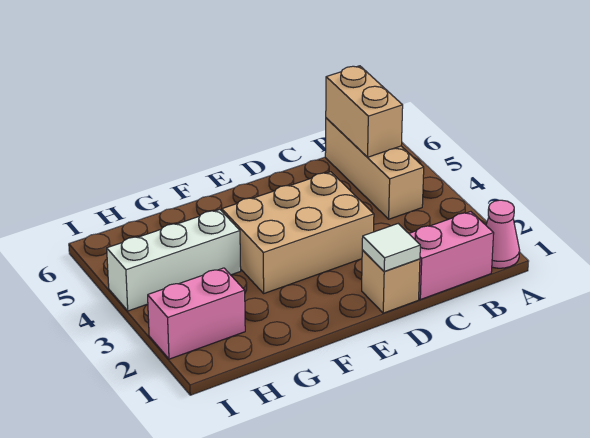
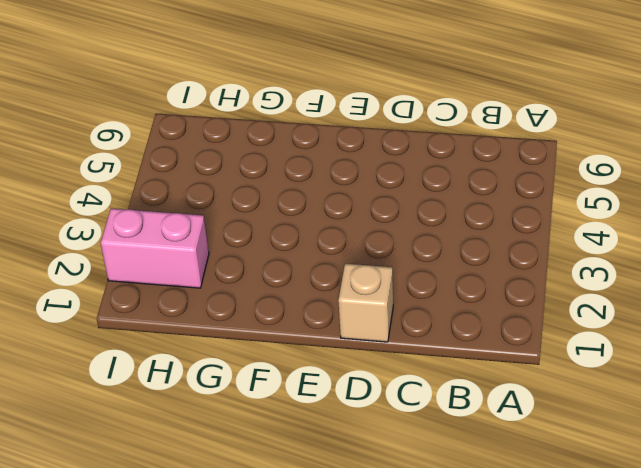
none -> pink cone A1 level 1
none -> pink brick B1:C1 level 1

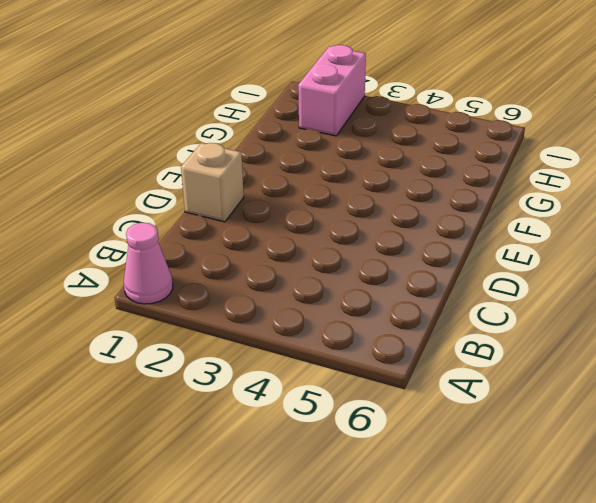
none -> pink brick B1:C1 level 1
none -> tan brick B4:B6 level 1

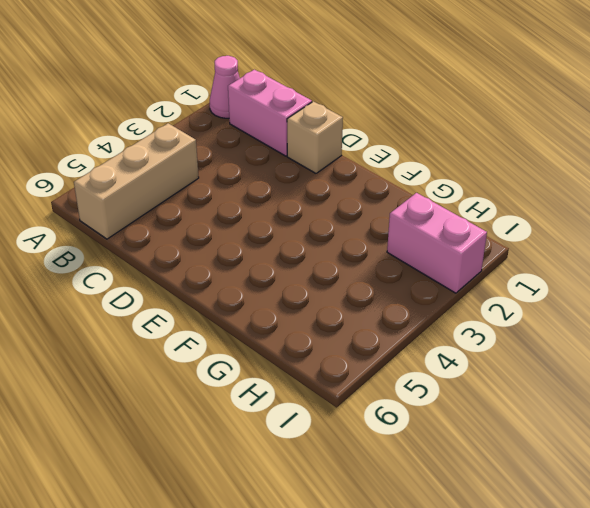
none -> tan brick D3:F4 level 1
none -> white brick G4:I4 level 1

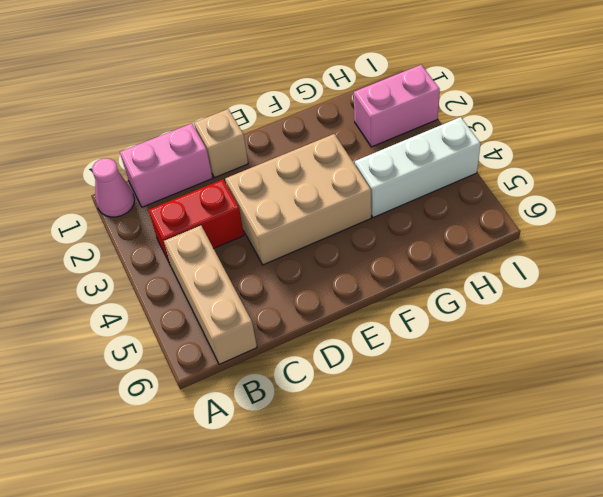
red brick B3:C3 level 1 -> none
none -> tan brick B5:B6 level 2
none -> white tile D1 level 2

